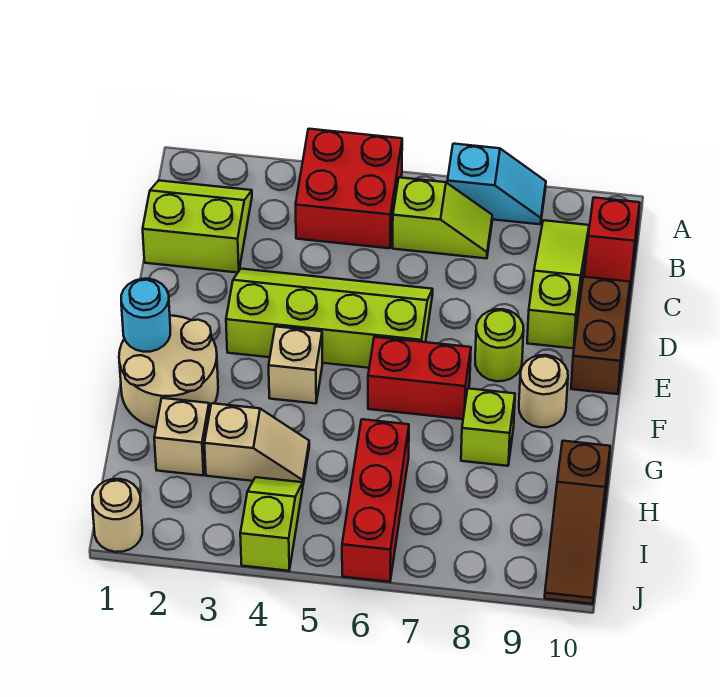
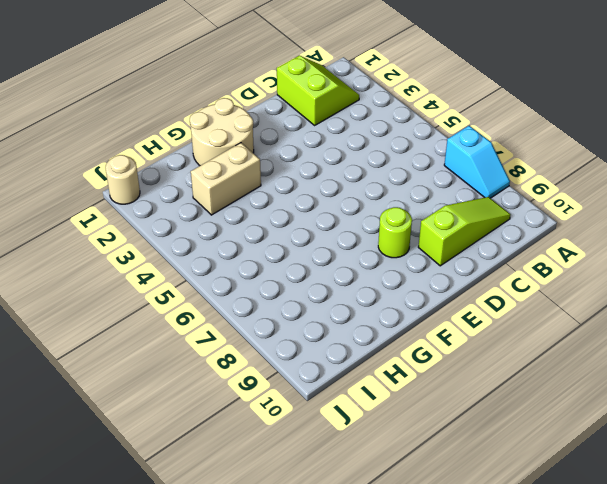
tan brick G3:H3 level 1 -> tan slope H3:H4 level 1 top 3
none -> red brick A4:B5 level 1
none -> lime slope B6:B7 level 1 top 6
none -> red slope B10:C10 level 1 top B

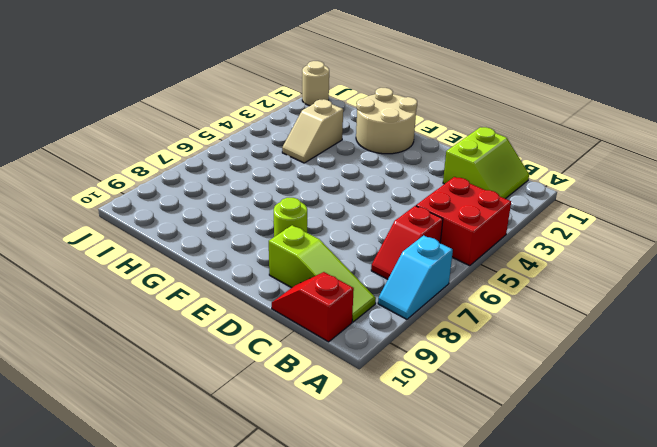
red slope B6:B7 level 1 top 6 -> lime slope B6:B7 level 1 top 6
none -> lime slope D3:E6 level 1 top E
none -> brown brick D10:E10 level 1
none -> tan brick F4 level 1

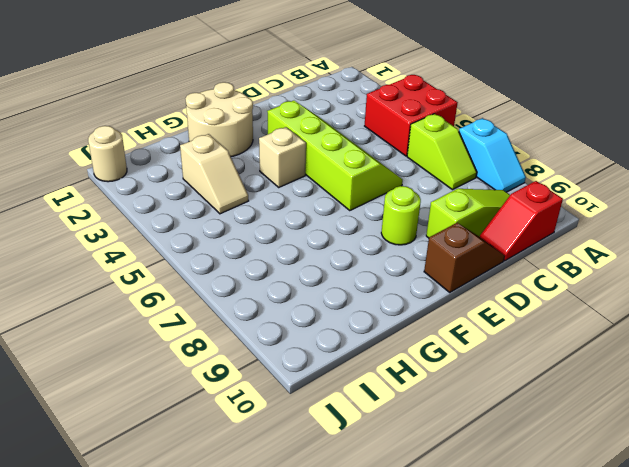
brown slope D10:E10 level 1 top E -> brown brick D10:E10 level 1
none -> lime slope B1:C2 level 1 top C
none -> red brick F6:F7 level 1
none -> tan round brick F9 level 1

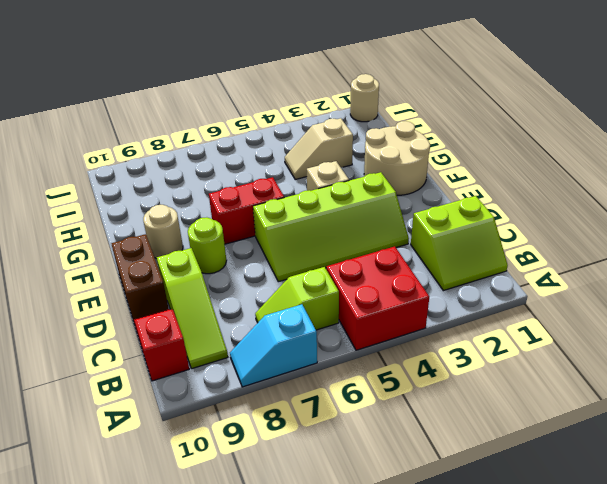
none -> lime brick G8 level 1
none -> tan brick H2 level 1
none -> red brick H6:J6 level 1

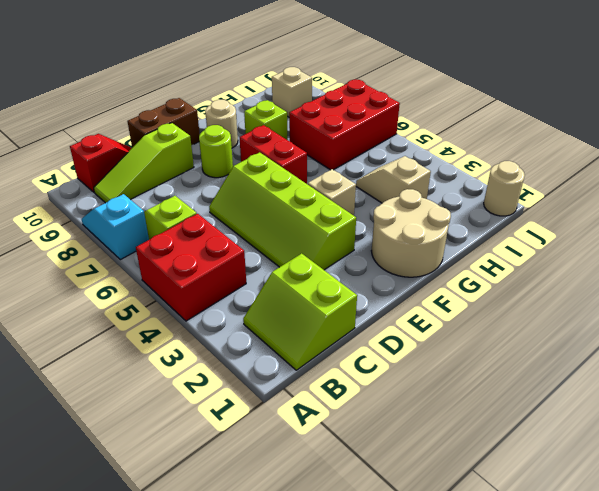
red brick H6:J7 level 1 -> red brick H6:J6 level 1
tan brick I9 level 1 -> tan brick H2 level 1
none -> brown slope H10:J10 level 1 top H
none -> lime slope I4:J4 level 1 top J
none -> cyan round brick F1 level 2

